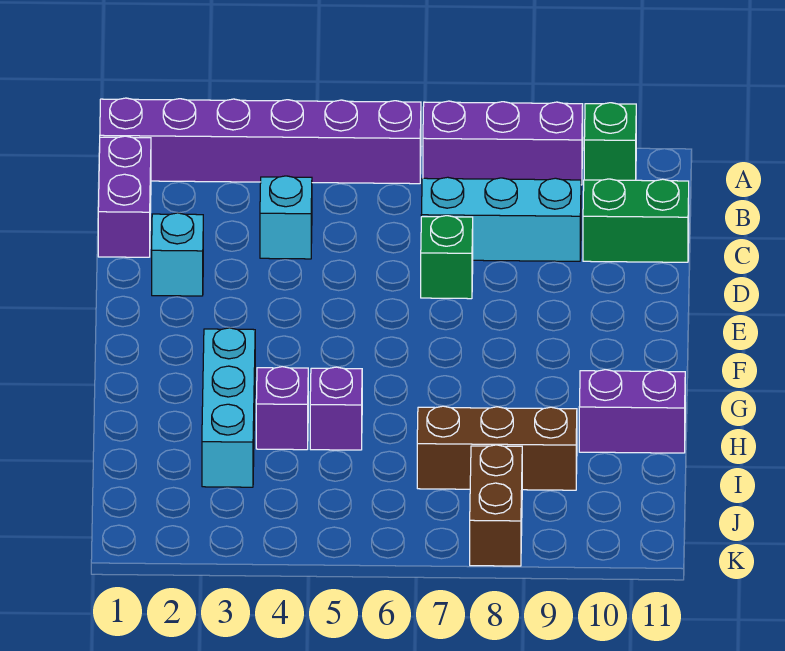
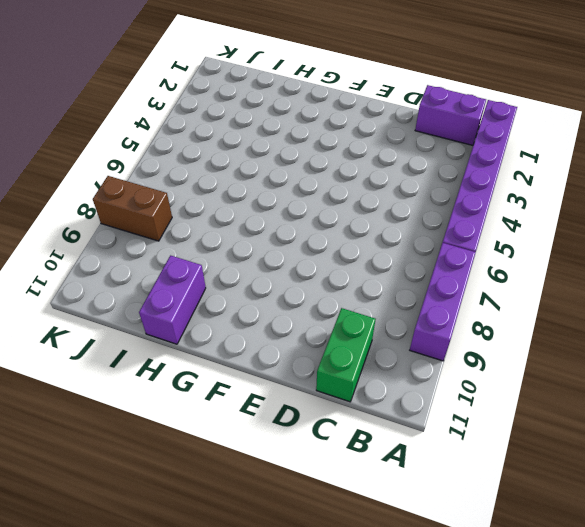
none -> green brick A10 level 1
none -> cyan brick C4 level 1
none -> cyan brick C7:C9 level 1

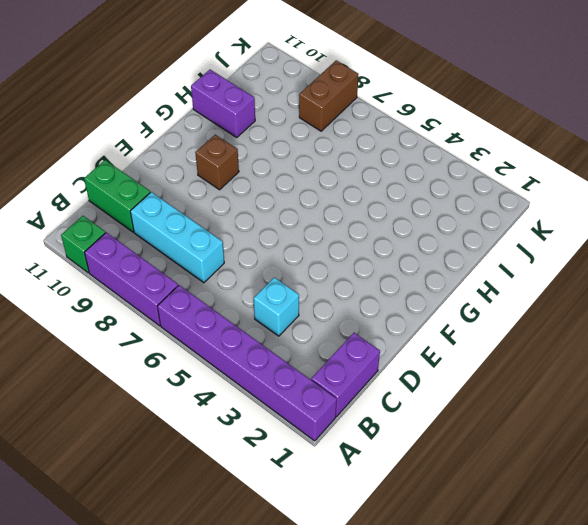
brown brick F9 level 1 -> none
none -> cyan brick D2 level 1
none -> green brick D7 level 1
none -> cyan brick G3:I3 level 1

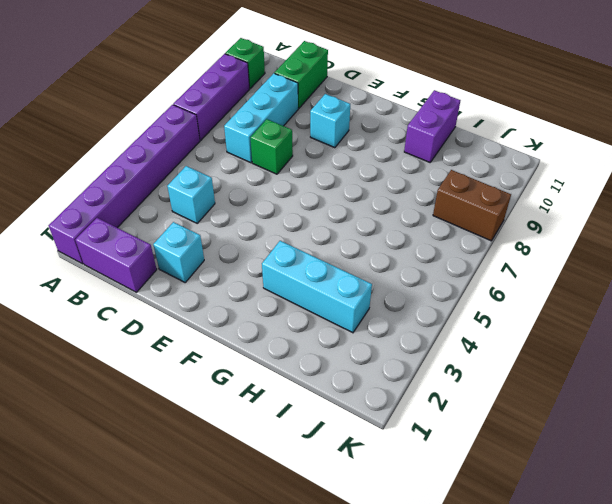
cyan brick E9 level 1 -> none
none -> purple brick H4 level 1
none -> purple brick H5 level 1
none -> brown brick I7:I9 level 1

